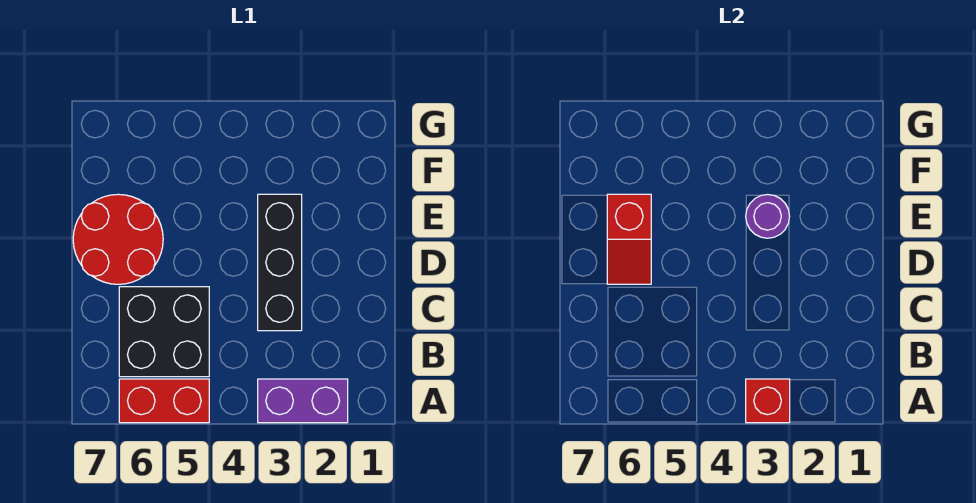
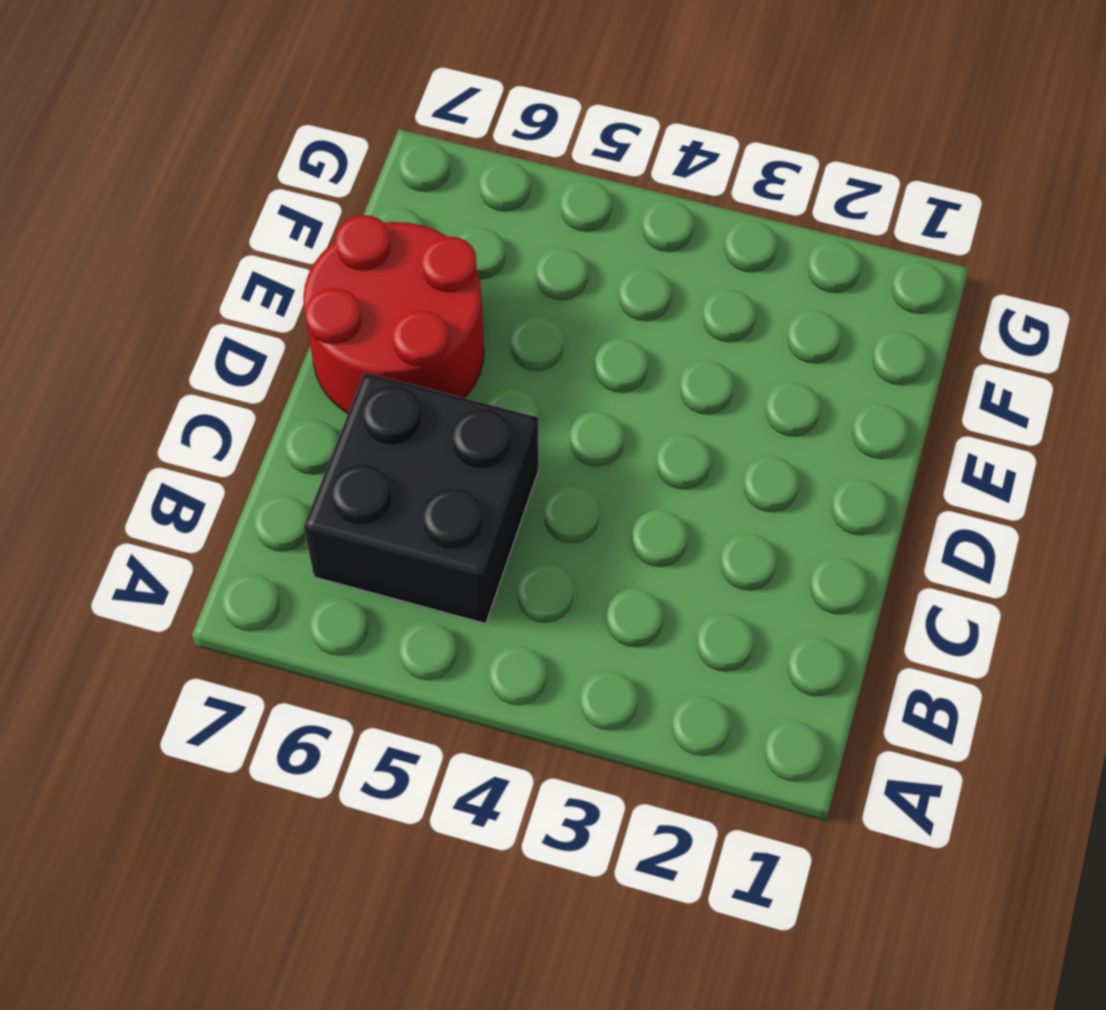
none -> purple brick A2:A3 level 1
none -> red brick A5:A6 level 1

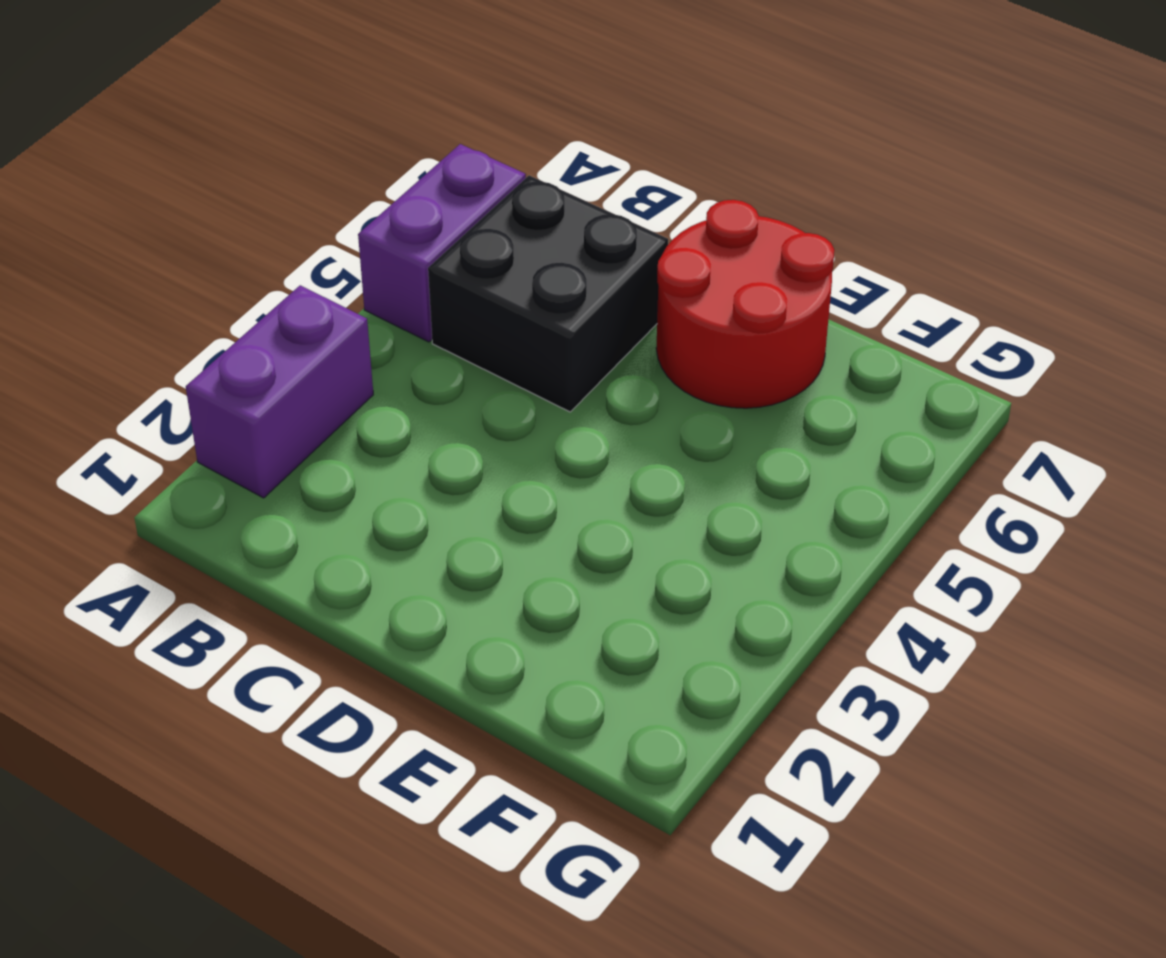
purple brick A5:A6 level 1 -> red brick A5:A6 level 1
none -> black brick C3:E3 level 1
none -> red brick A3 level 2

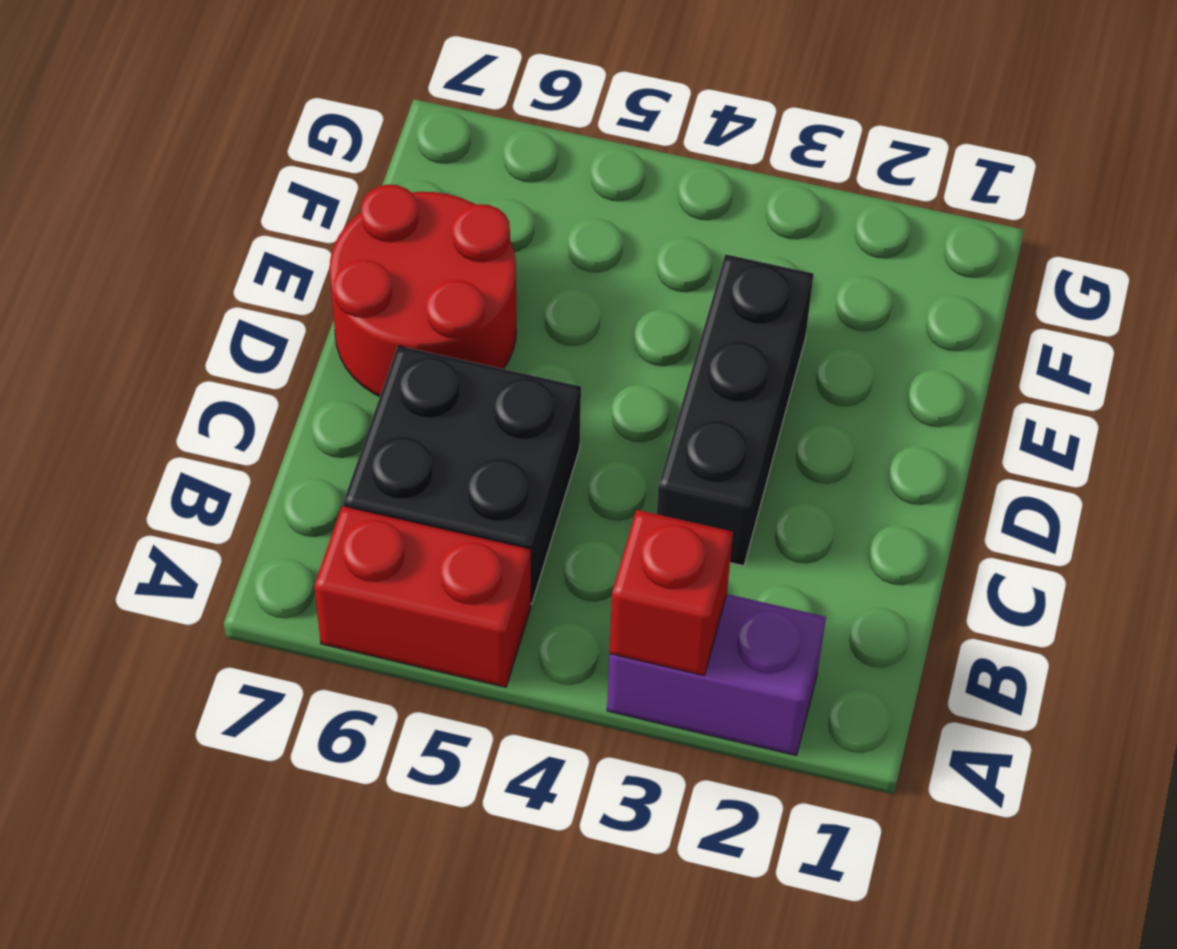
none -> red slope D6:E6 level 2 top E
none -> purple round brick E3 level 2

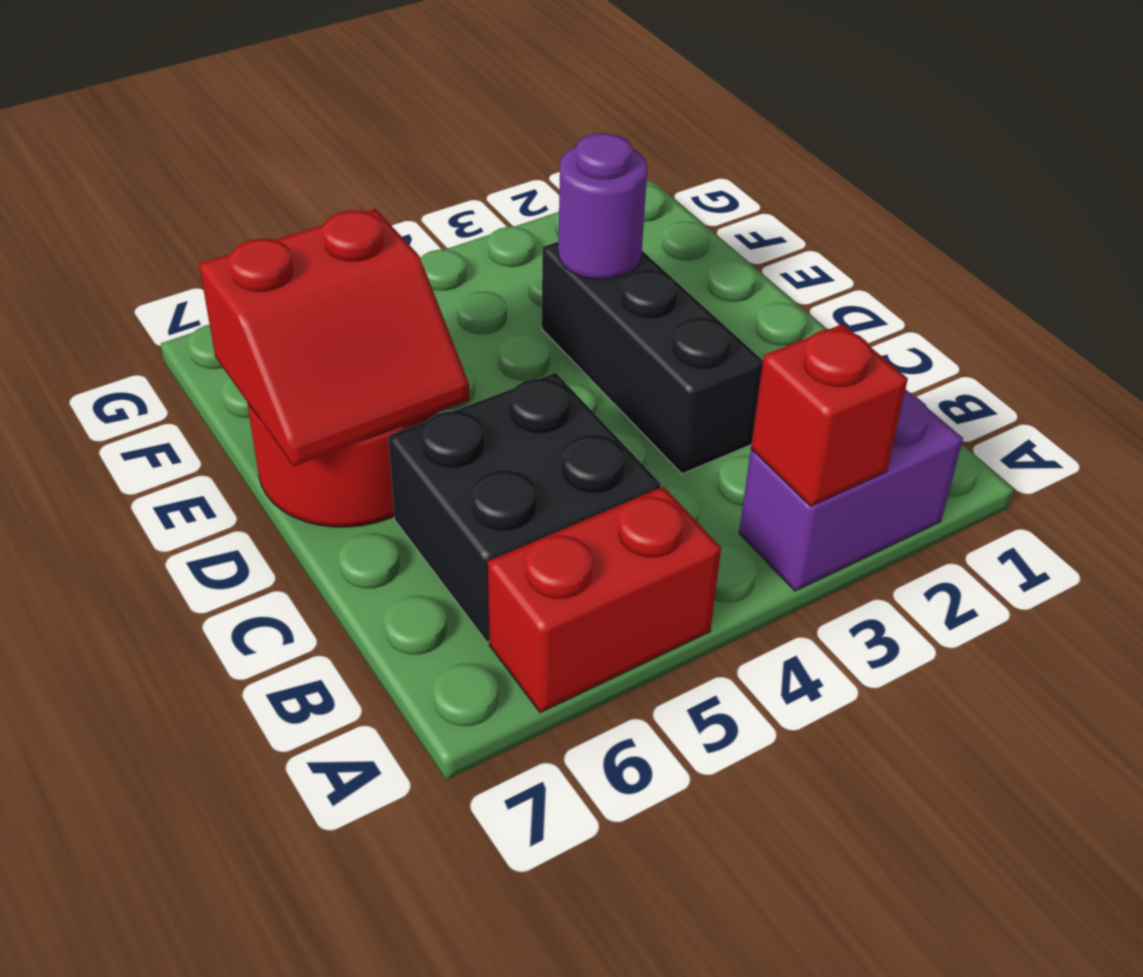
red slope D6:E7 level 2 top E -> red slope D6:E6 level 2 top E

